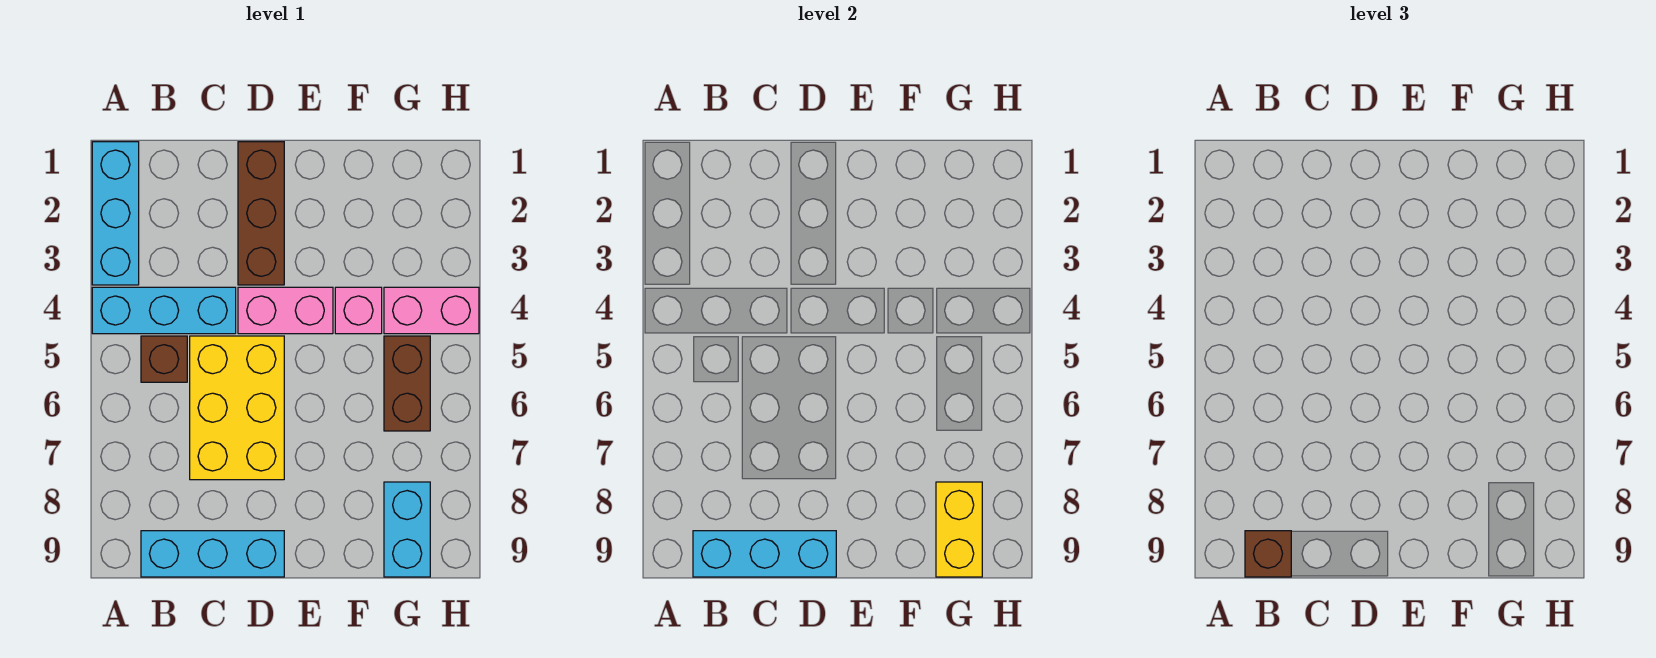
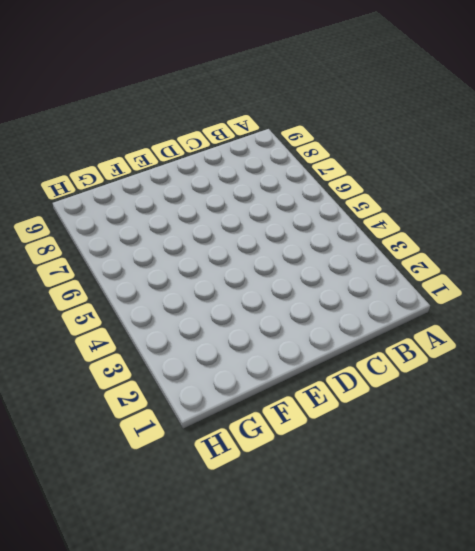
none -> cyan brick A1:A3 level 1
none -> cyan brick A4:C4 level 1
none -> brown brick B5 level 1

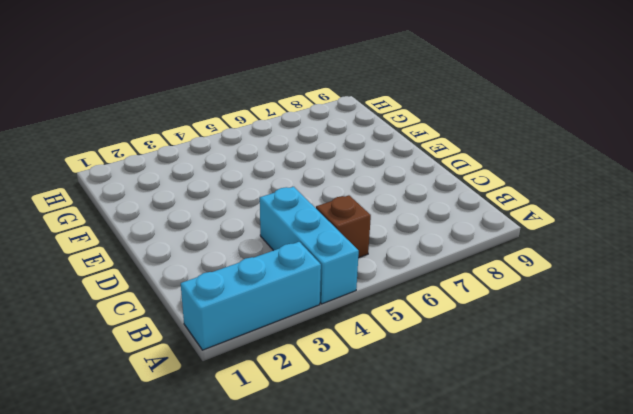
none -> cyan brick B9:D9 level 1
none -> yellow brick C5:D7 level 1
none -> brown brick D1:D3 level 1

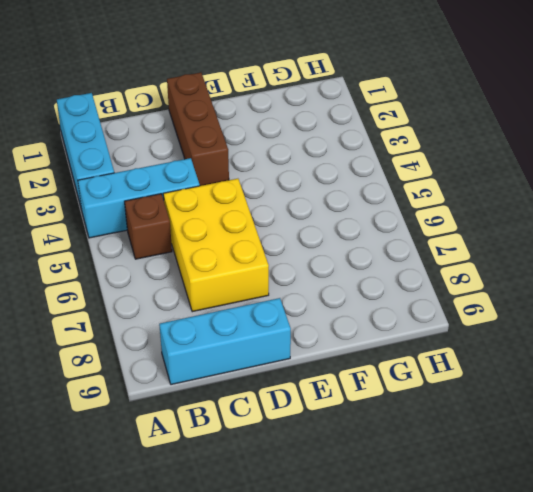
none -> pink brick D4:E4 level 1
none -> pink brick F4 level 1
none -> pink brick G4:H4 level 1

